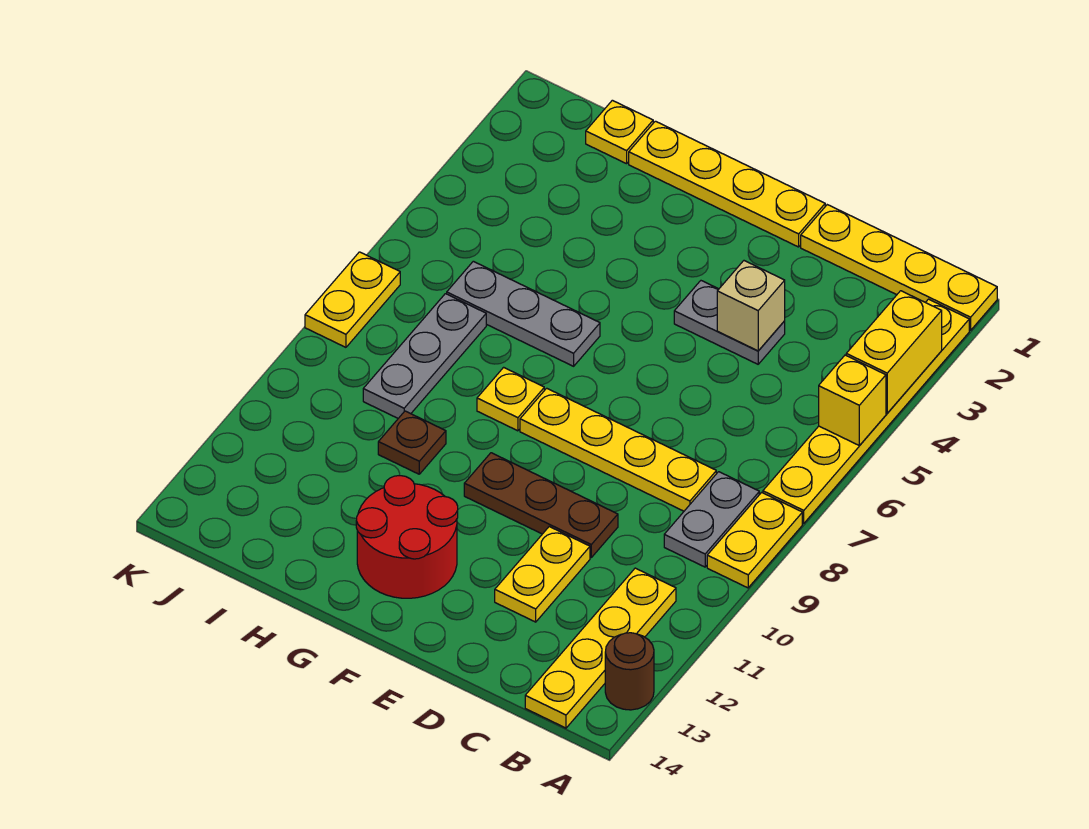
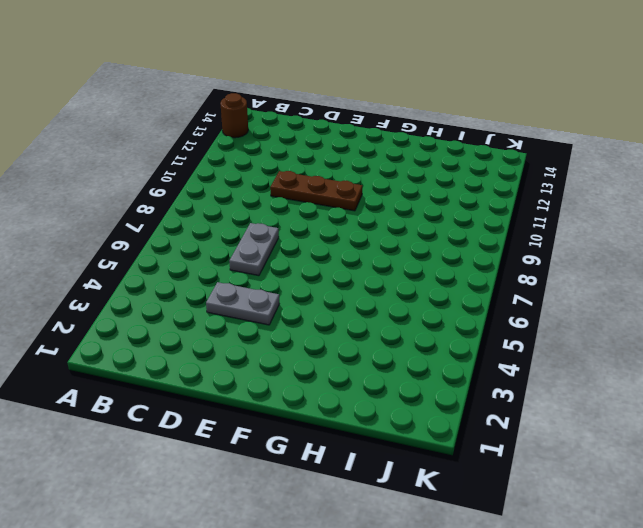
grey plate D6:D7 level 1 -> grey plate B8:B9 level 1
none -> yellow plate A1:D1 level 1
none -> yellow plate A2:A7 level 1
none -> yellow plate A8:A9 level 1

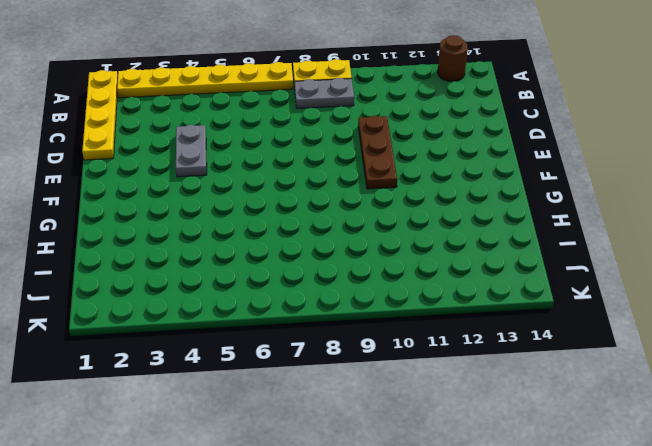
none -> yellow plate B11:B14 level 1
none -> yellow plate C8:F8 level 1
none -> yellow plate D11:D12 level 1

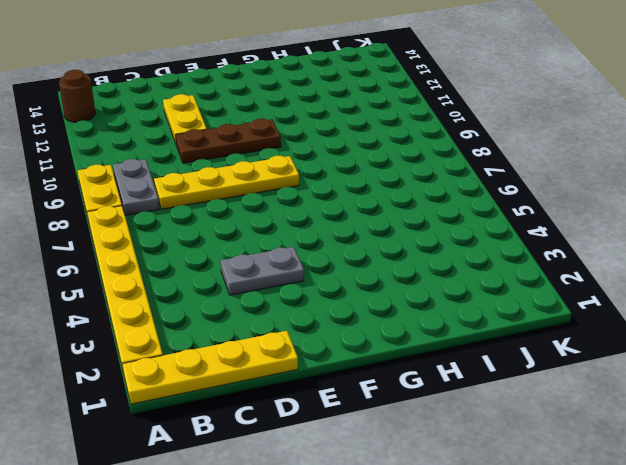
none -> yellow plate B11:B14 level 1
none -> yellow plate E1:H1 level 1
none -> red round brick F12:G13 level 1

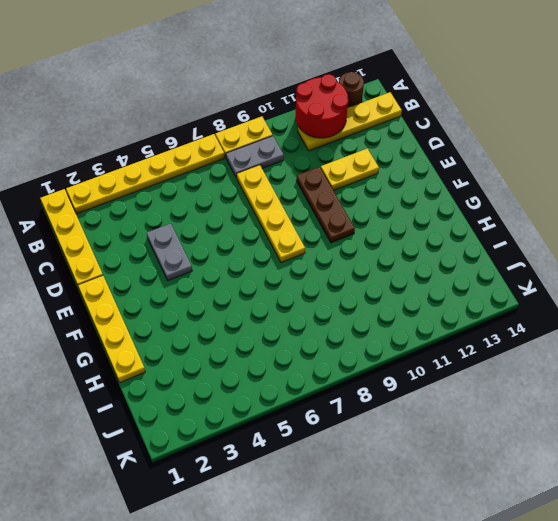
red round brick A11:B12 level 2 -> red round brick F12:G13 level 1
none -> grey plate G6:I6 level 1
none -> yellow plate G8 level 1
none -> brown plate H10 level 1

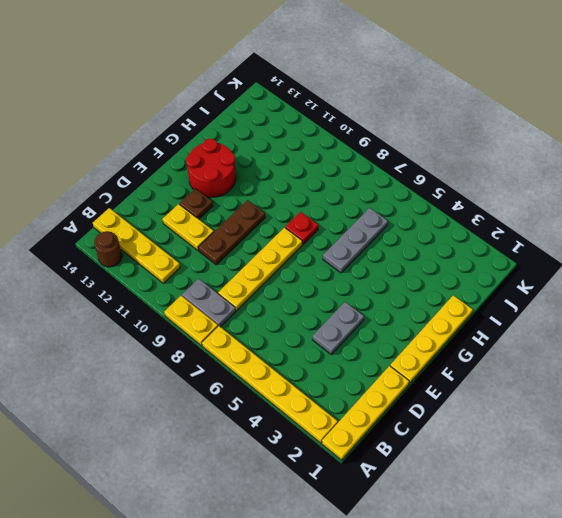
brown plate E12 level 1 -> brown plate H10 level 1
red plate G8 level 1 -> yellow plate G8 level 1
none -> yellow plate I1 level 1
none -> grey plate I7:I9 level 1
none -> yellow plate K7:K8 level 1

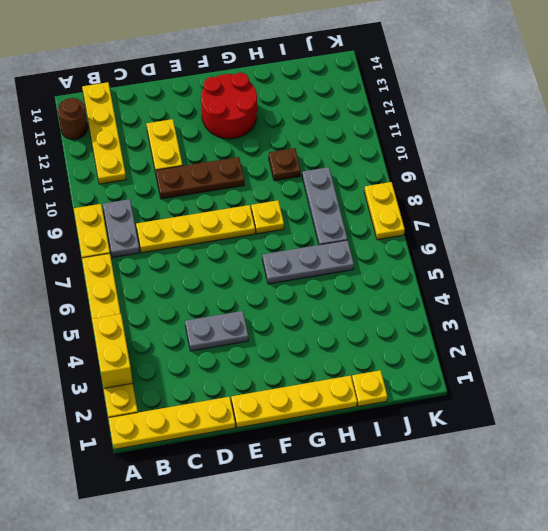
none -> yellow brick A5 level 2
none -> tan brick D4 level 2

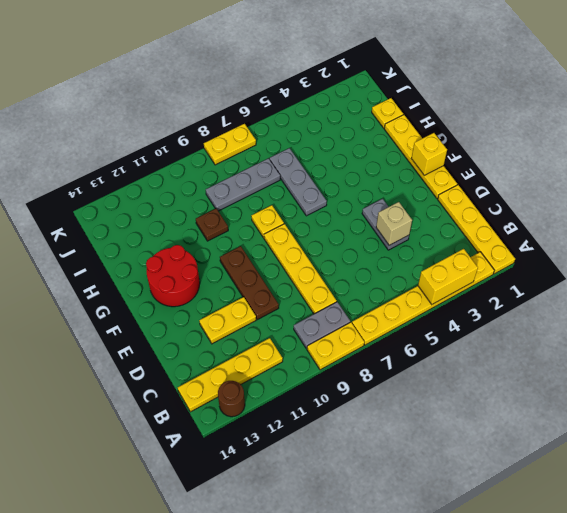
yellow brick F1 level 2 -> yellow brick A5 level 2

